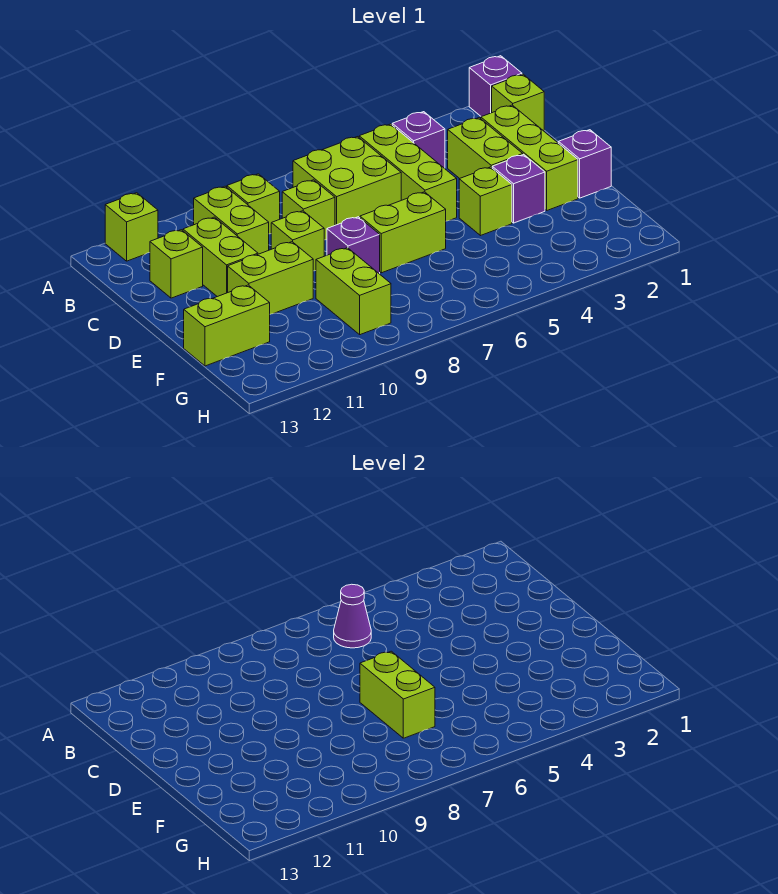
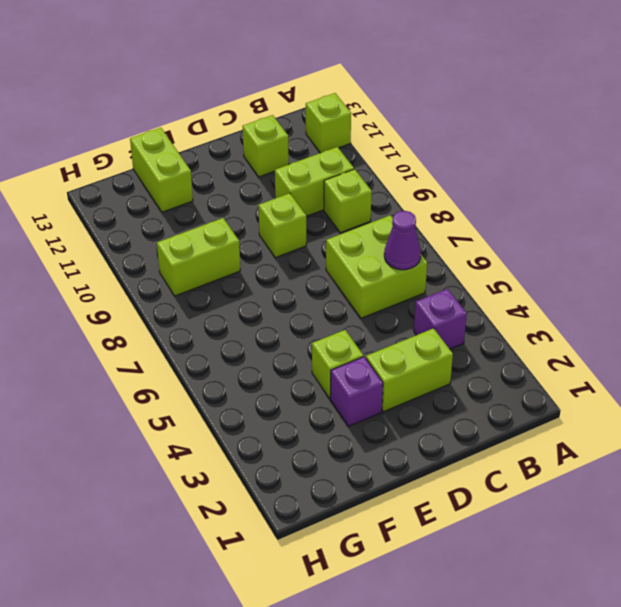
none -> purple brick A1 level 1
none -> lime brick B1 level 1
none -> lime brick B5:D5 level 1

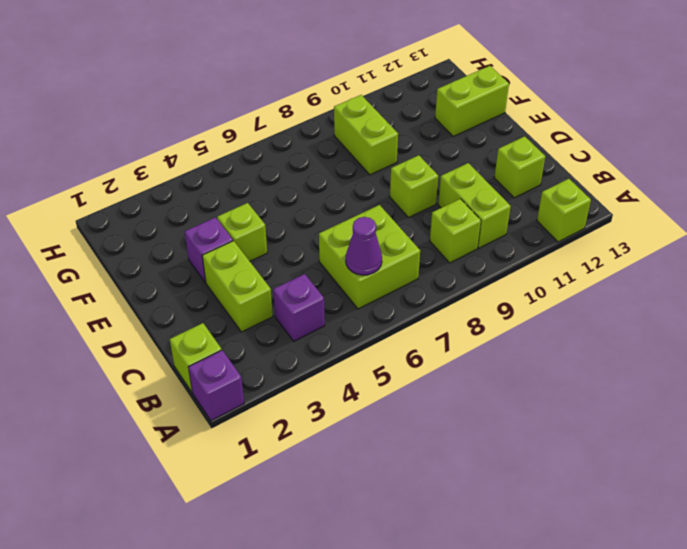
none -> lime brick B5:D5 level 1
none -> lime brick C2:E2 level 1
none -> lime brick C8 level 1

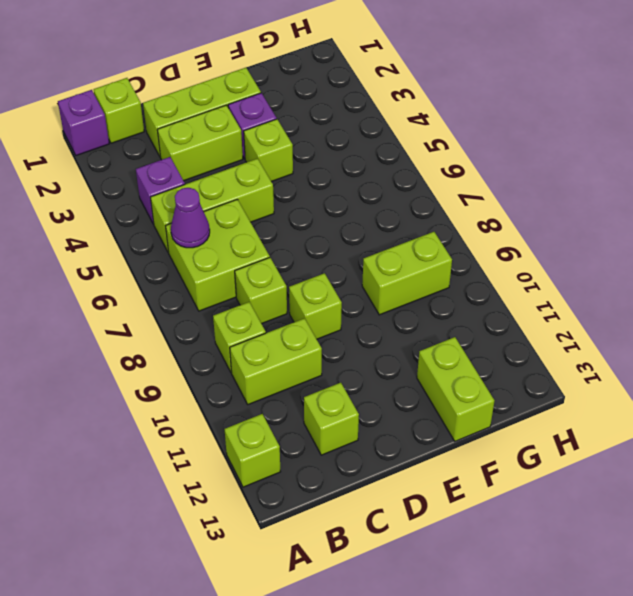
none -> lime brick C11:D11 level 1
none -> purple brick E1 level 1
none -> lime brick E6:E7 level 1

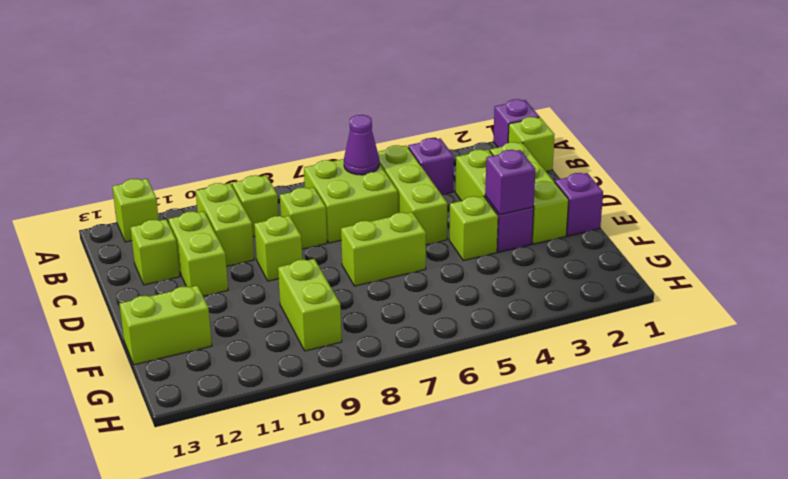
purple brick E3 level 2 -> purple brick E8 level 1
none -> lime brick E10:E11 level 1
none -> lime brick E7:F7 level 2

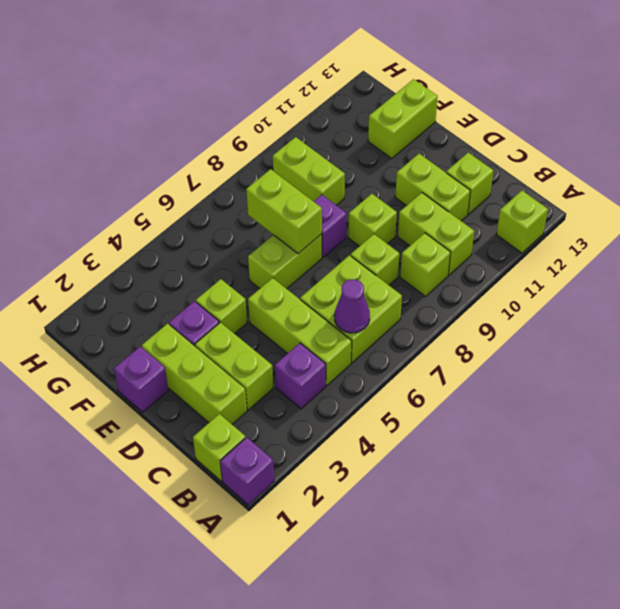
none -> lime brick E10:E11 level 1

